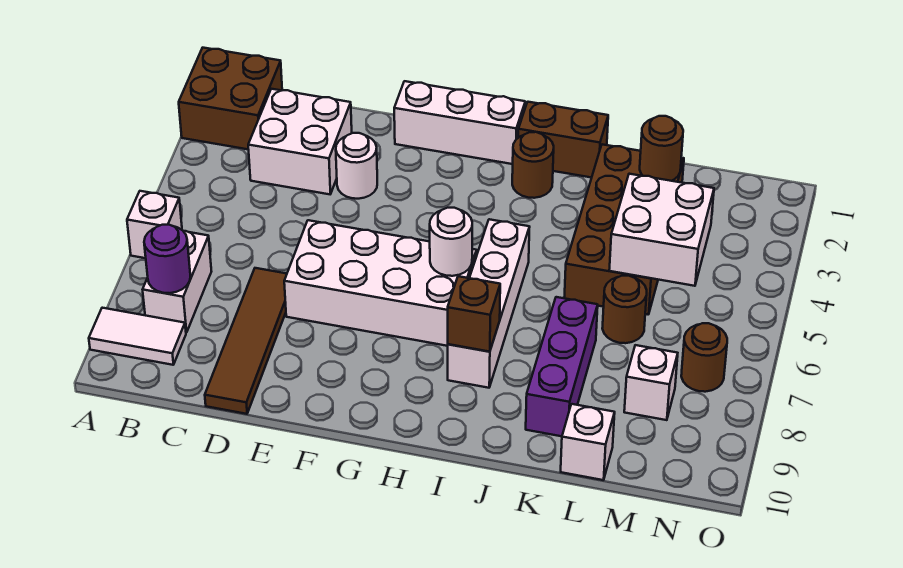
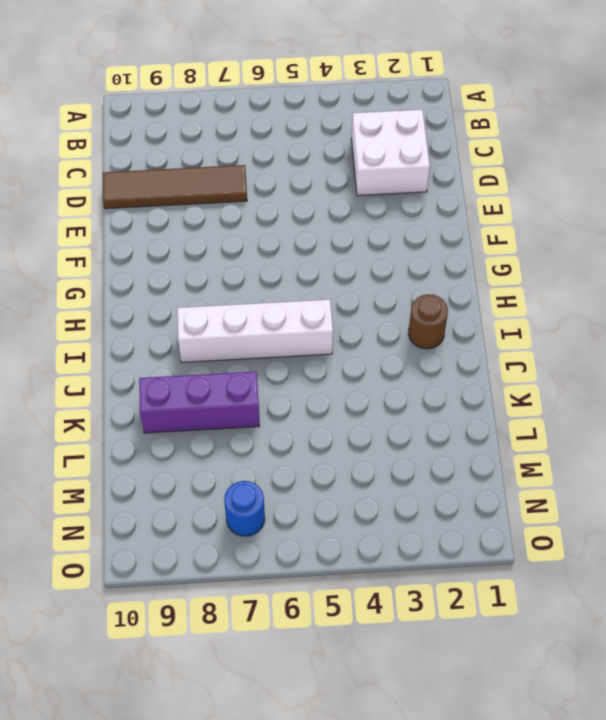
blue round brick N7 level 1 -> brown round brick N7 level 1
none -> brown brick A1:B2 level 1
none -> white brick A6 level 1
none -> white tile A9:B9 level 1

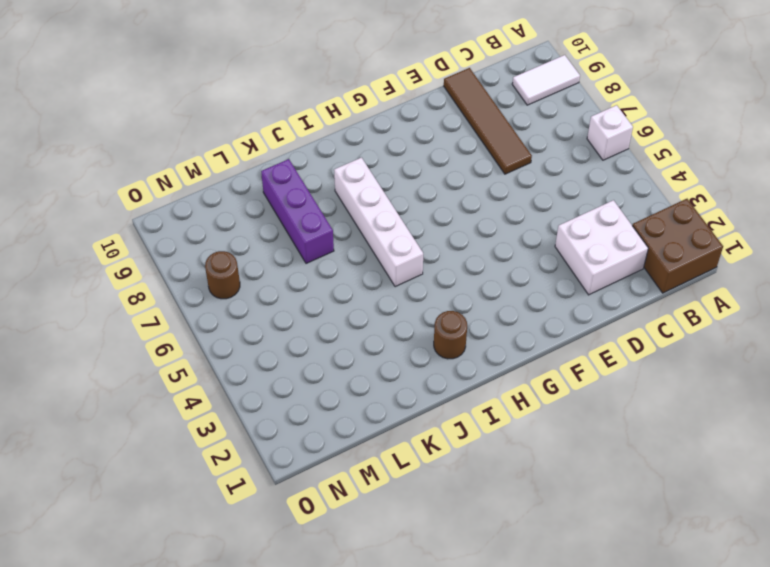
none -> white brick B7:B8 level 1
none -> white round brick E3 level 1
none -> white brick E6:H7 level 1

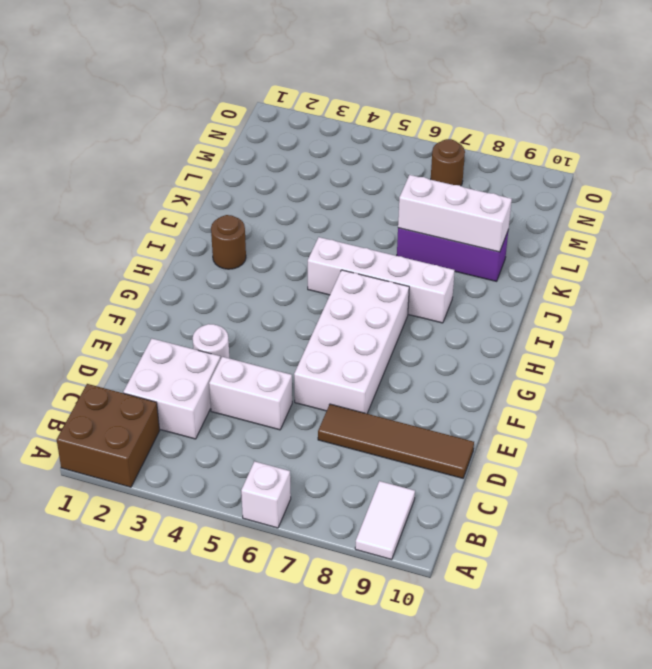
white brick D4:D5 level 1 -> white brick B7:B8 level 1
white brick K7:K9 level 2 -> white brick F1:H1 level 1
none -> brown brick I1:J1 level 1
none -> brown brick K2:L5 level 1
none -> brown round brick L6 level 1

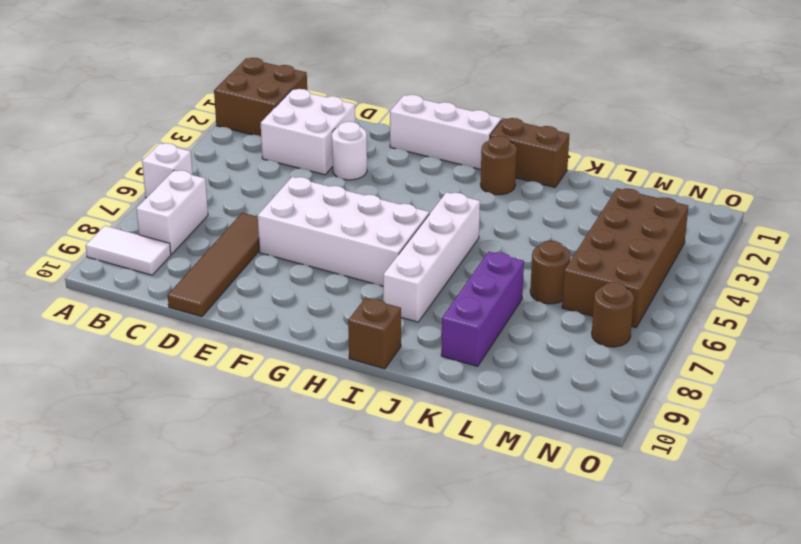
brown brick I10 level 1 -> brown brick I8 level 2
brown brick M3:N6 level 1 -> brown brick K2:L5 level 1
none -> white brick L10 level 1
none -> white brick M8 level 1
none -> purple round brick B8 level 2

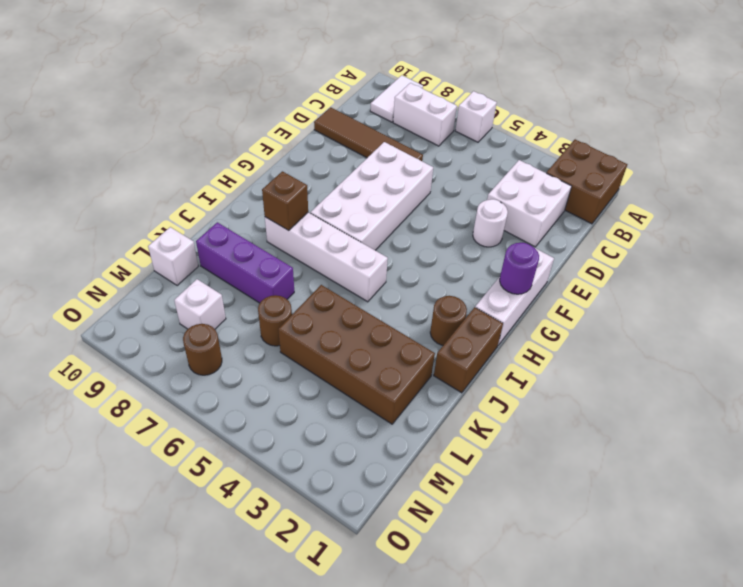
purple round brick G1 level 2 -> purple round brick B8 level 2
none -> white round brick H6 level 2
none -> brown round brick L2 level 2
none -> white brick L4:M5 level 2

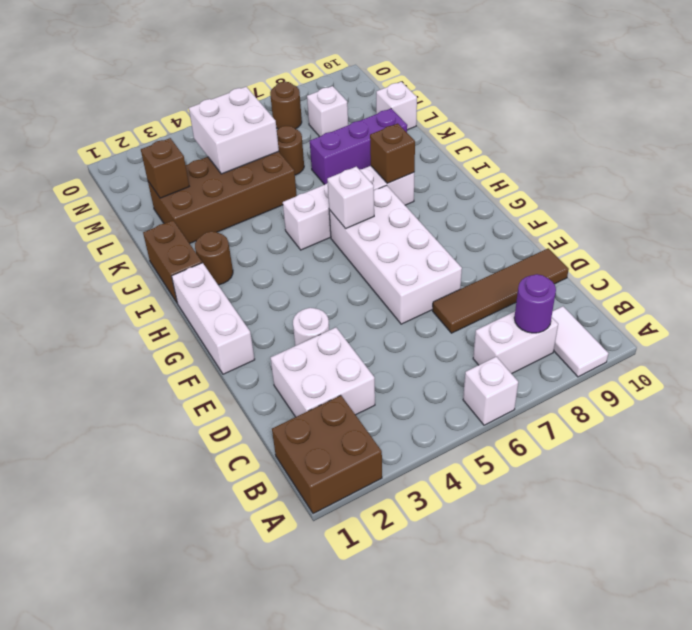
white brick H6 level 2 -> white round brick H6 level 2
brown brick L2 level 2 -> brown round brick L2 level 2

